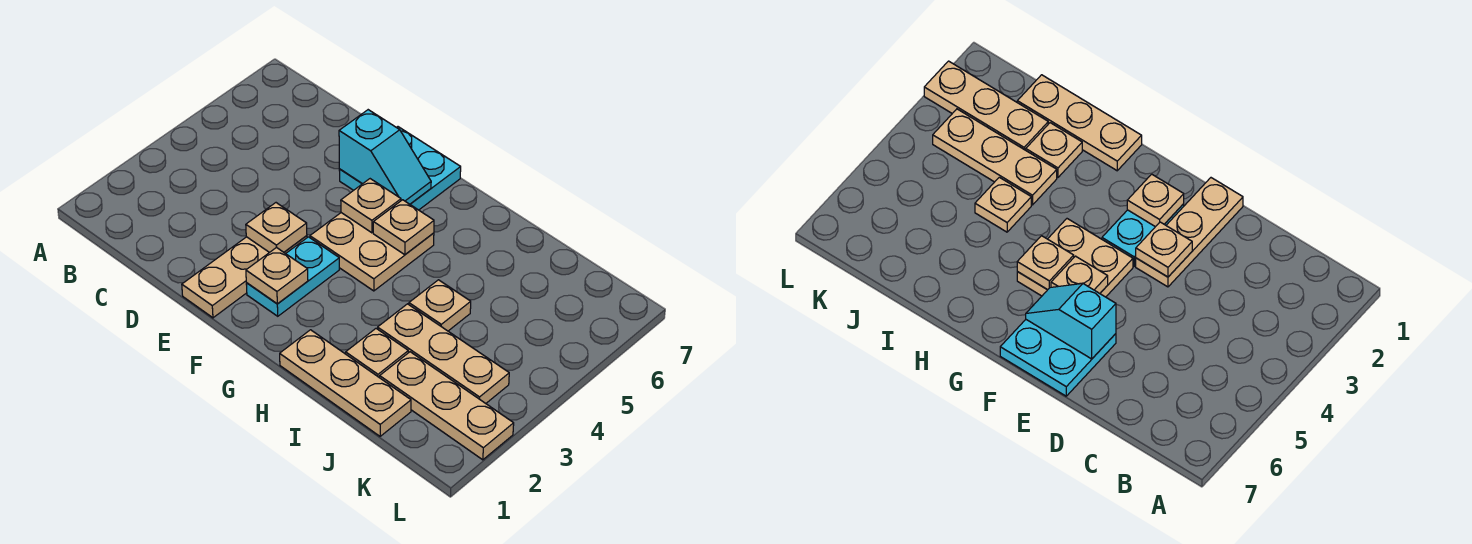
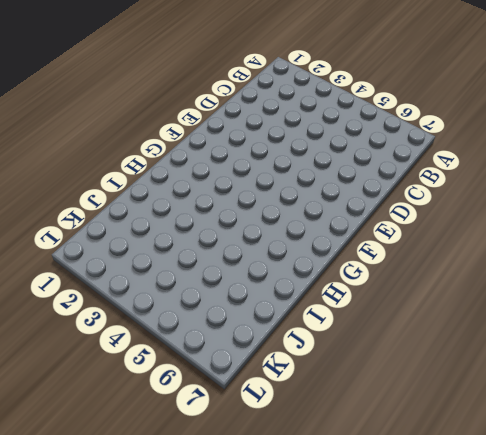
none -> tan plate E1:E3 level 1
none -> cyan plate E6:F7 level 1
none -> cyan plate F2:F3 level 1

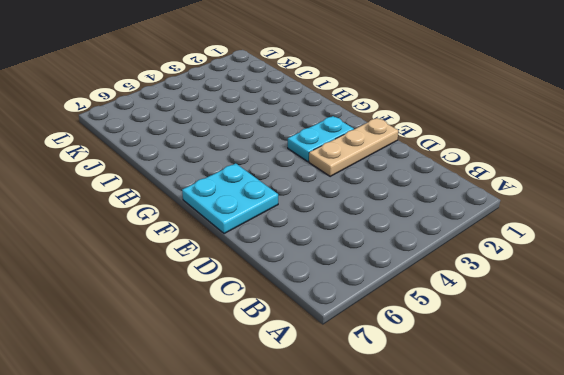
none -> tan plate F4:G5 level 1
none -> tan plate H1:J1 level 1
none -> tan plate I2 level 1

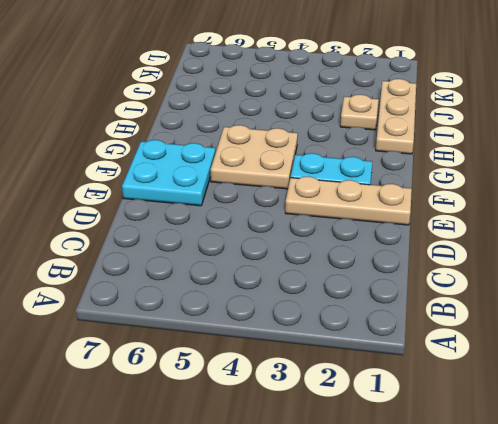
none -> tan plate I3:K3 level 1
none -> tan plate I4 level 1
none -> tan plate J2:L2 level 1

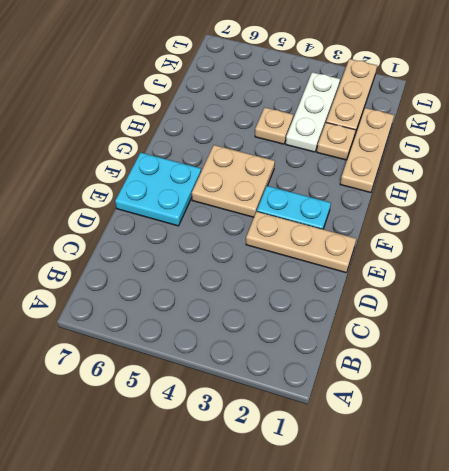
white plate I3:K3 level 1 -> tan plate I3:K3 level 1
none -> tan plate E3 level 2
none -> cyan slope E6:F6 level 2 top E
none -> tan plate F2 level 2

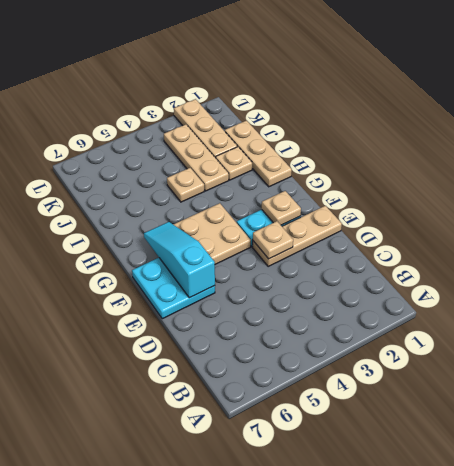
cyan slope E6:G6 level 2 top E -> cyan slope E6:F6 level 2 top E
none -> tan plate F5 level 2
none -> tan plate G5 level 2

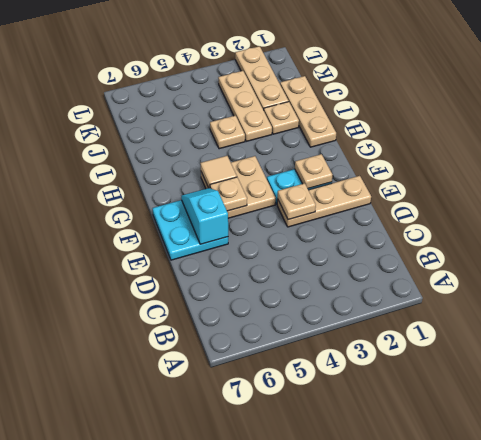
tan tile G5 level 2 -> tan plate G5 level 2

